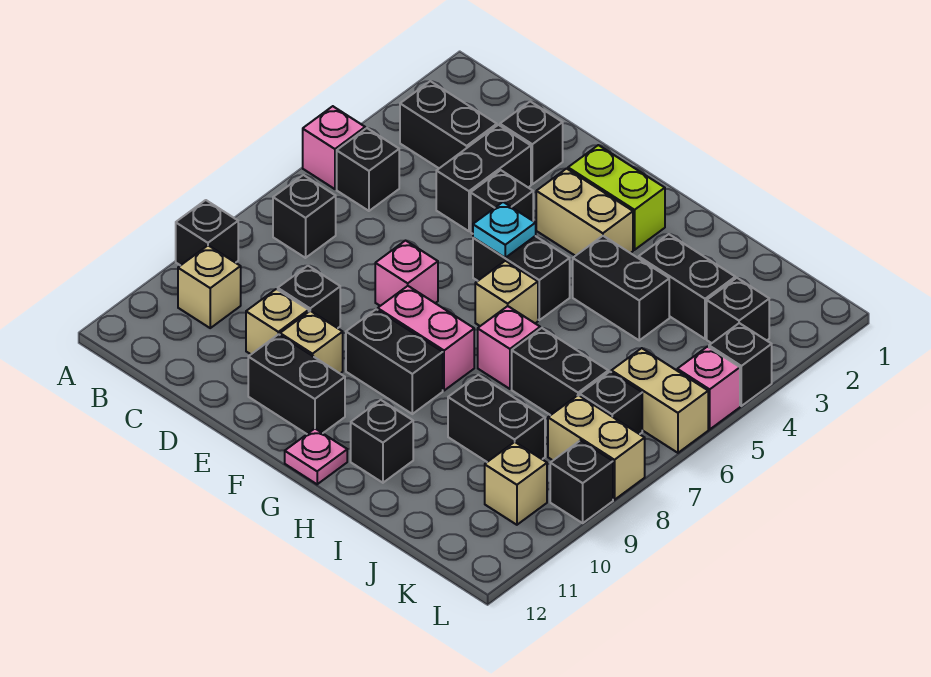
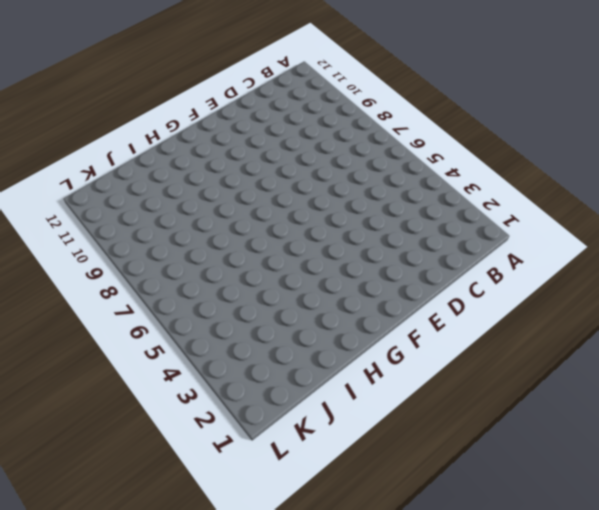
none -> pink brick A5 level 1
none -> black brick A9 level 1
none -> black brick B3:C3 level 1
none -> black brick B5 level 1

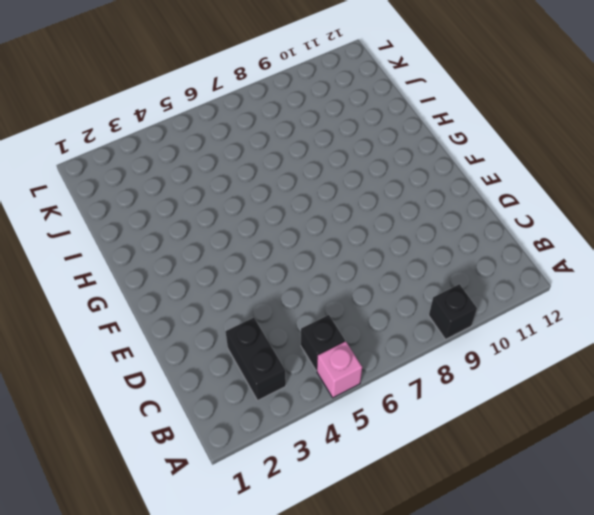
none -> black brick B7 level 1
none -> tan brick B10 level 1
none -> black brick D2 level 1
none -> black brick D3:D4 level 1

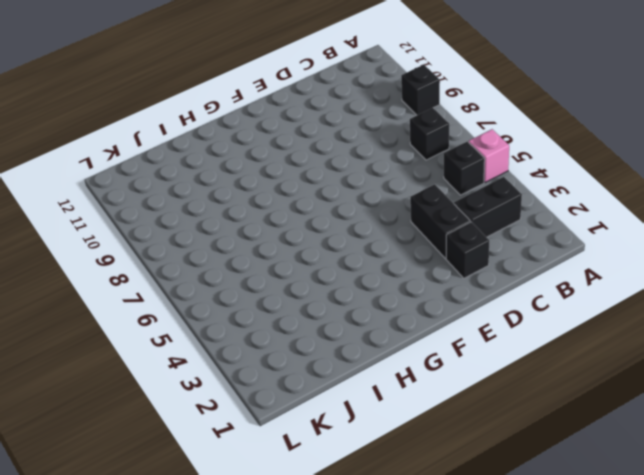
none -> tan brick B10 level 1
none -> black brick D9 level 1
none -> tan brick D10 level 1
none -> black brick E4 level 1

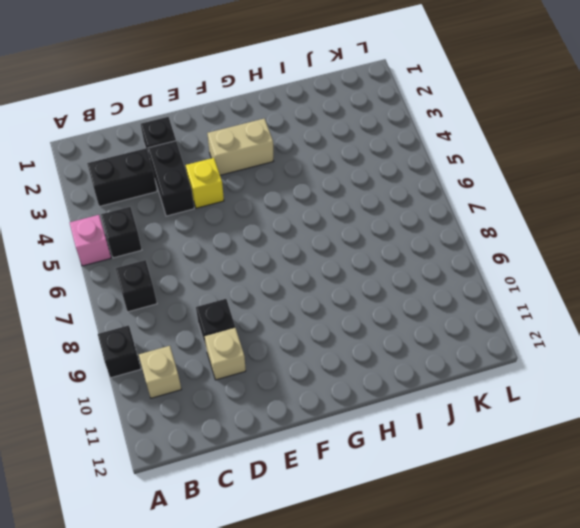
yellow brick E4 level 1 -> black brick E4 level 1
none -> pink brick E7 level 1
none -> tan brick E10 level 1
none -> black brick E11:F11 level 1
none -> lime brick F2:G2 level 1

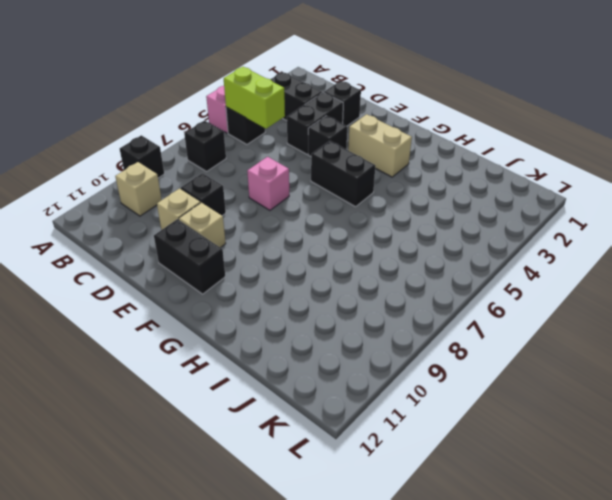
lime brick B5:C5 level 2 -> lime brick F2:G2 level 1
none -> pink brick F8:G8 level 1
none -> black brick F9:G9 level 1
none -> tan brick G6 level 1
none -> pink plate G12 level 1

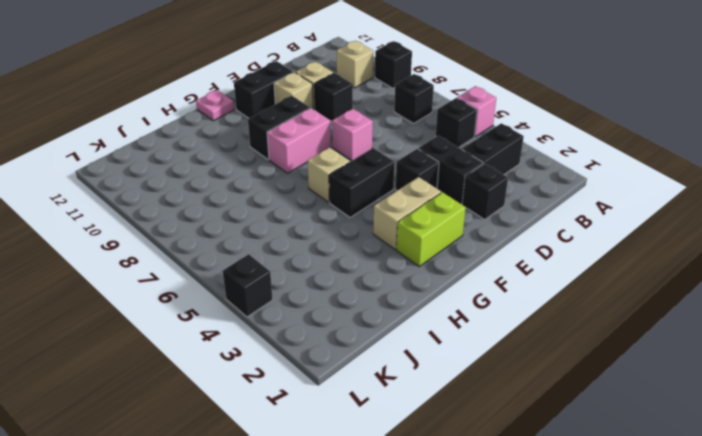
none -> black brick H4:I4 level 1
none -> pink brick H7 level 1
none -> black brick H11 level 1
none -> black brick I3:J3 level 1

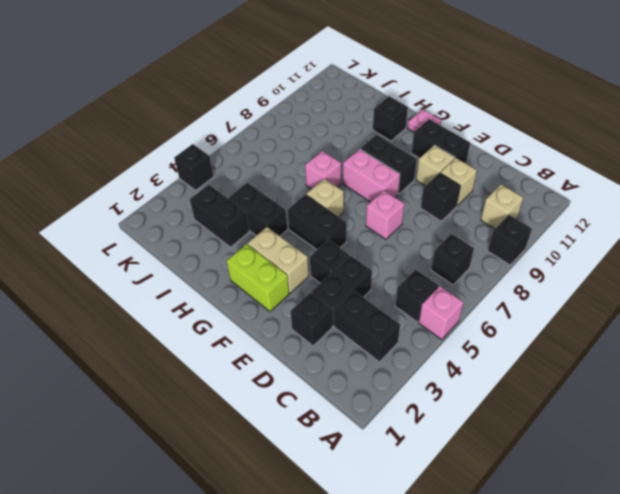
none -> black brick I7:J7 level 1
none -> black brick I9:J9 level 1
none -> black brick K3 level 1
none -> tan brick K6:L6 level 1

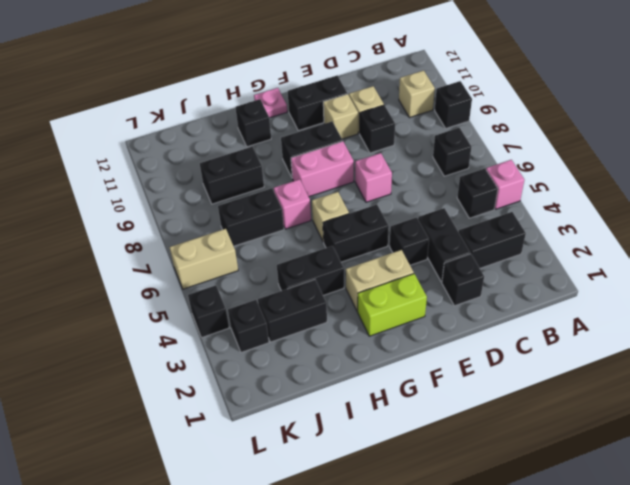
none -> black brick K7 level 1
none -> tan brick K8:L8 level 1
none -> tan brick K10 level 1
none -> pink brick L5 level 1

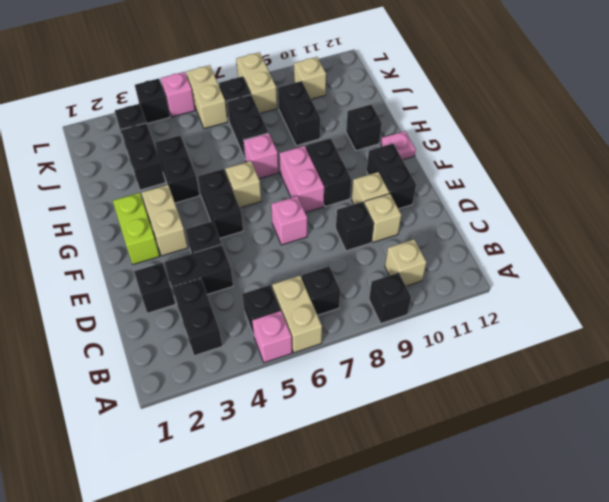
tan brick A6:B6 level 1 -> none
none -> black brick L9 level 1
none -> cyan plate F5 level 2

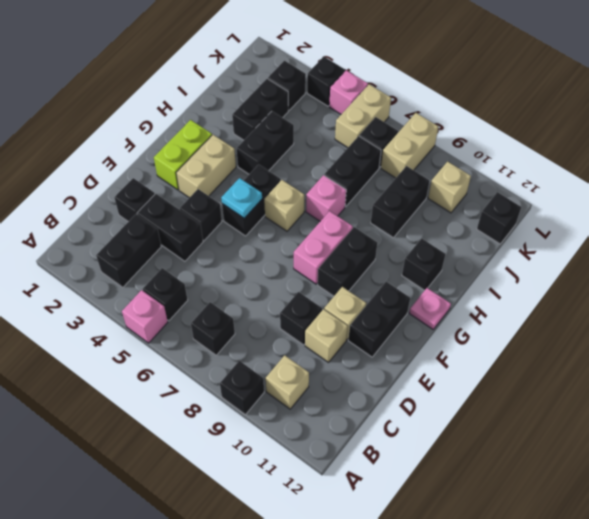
black brick K12 level 1 -> black brick L9 level 1
none -> pink brick E7 level 1

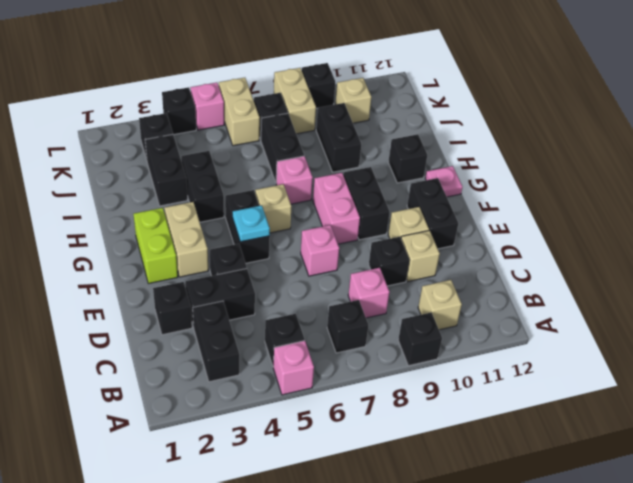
pink brick C8 level 1 -> none

